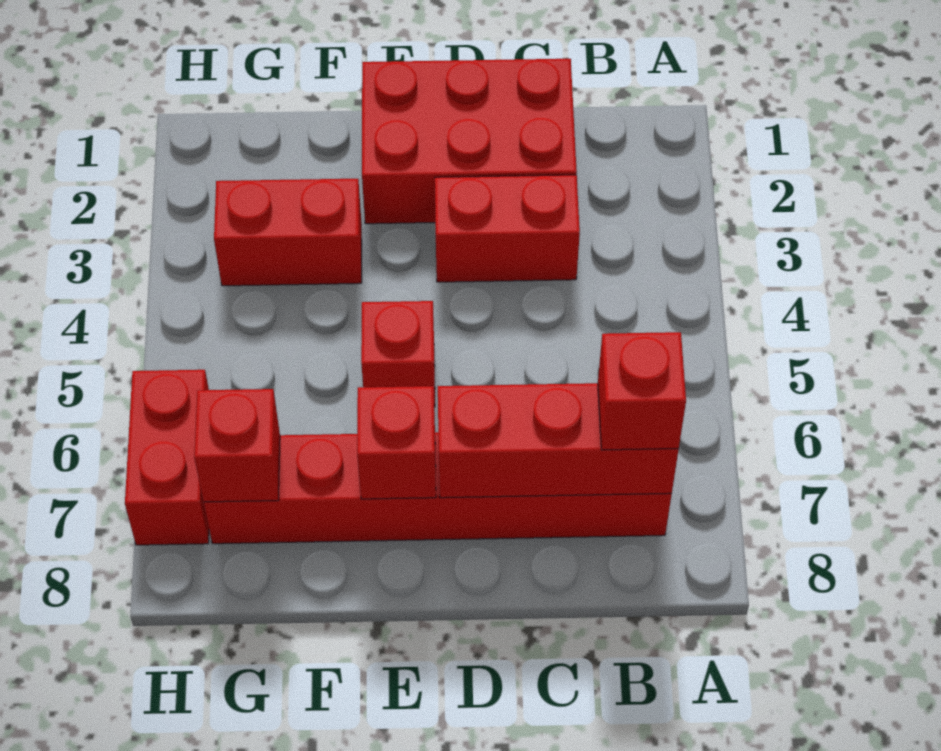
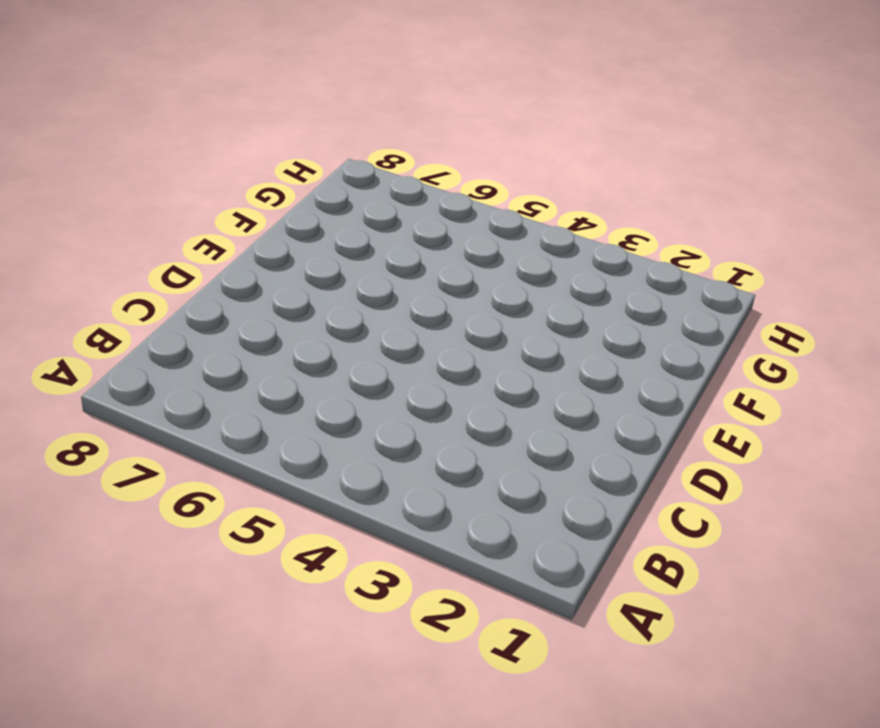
none -> red brick B7:G7 level 1
none -> red brick C1:E2 level 1

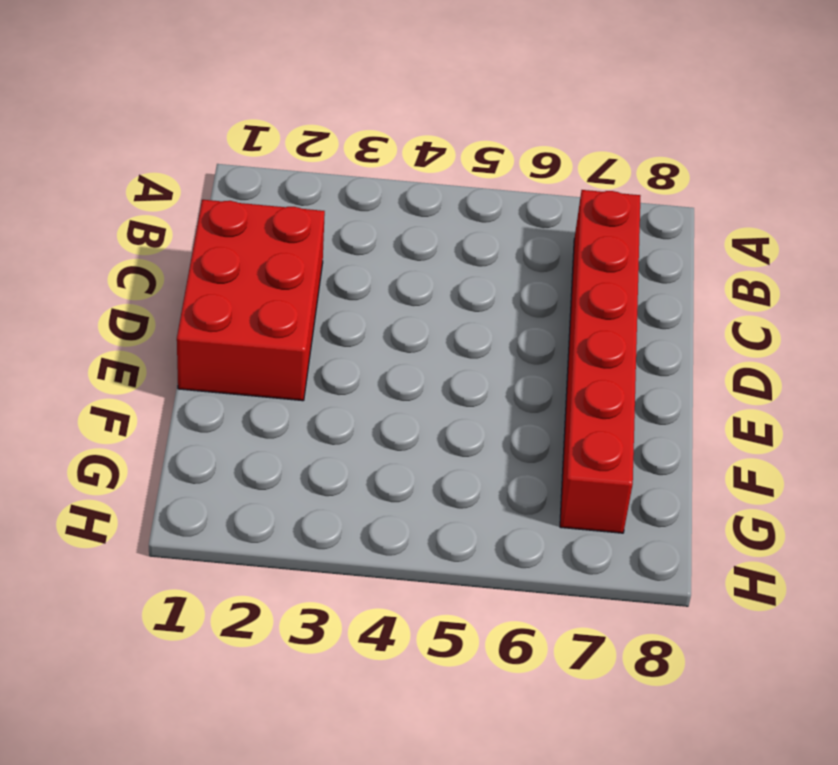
none -> red brick C3:D3 level 1
none -> red brick E5 level 1

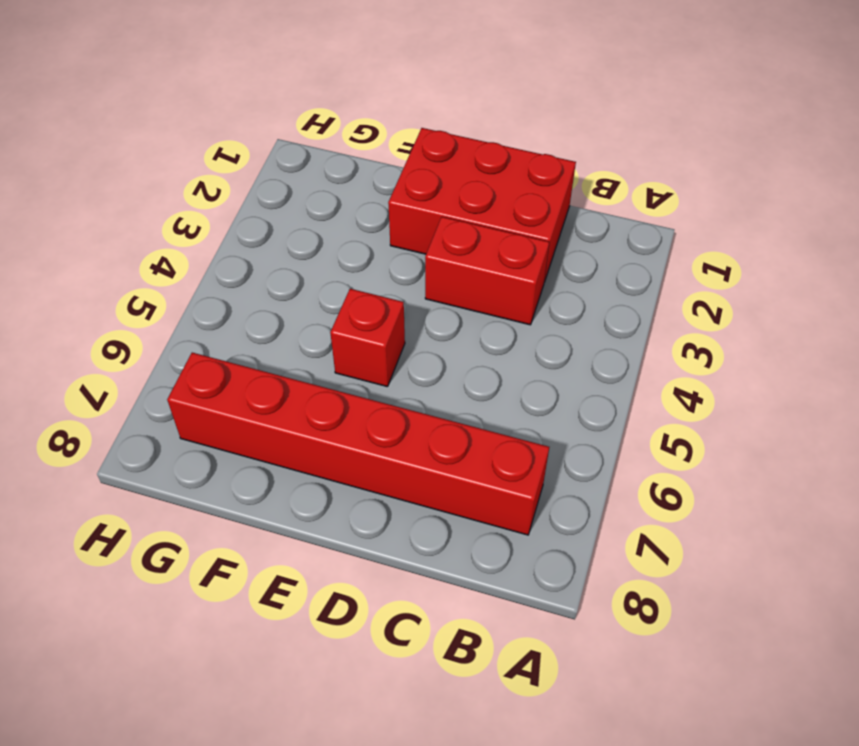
none -> red brick F3:G3 level 1
none -> red brick H6:H7 level 1

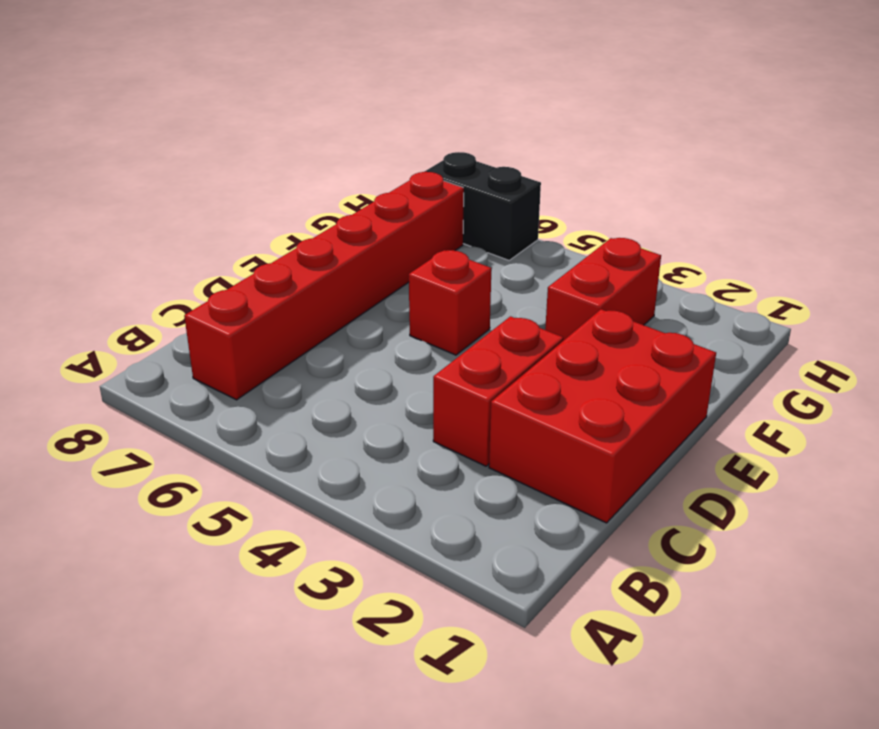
black brick H6:H7 level 1 -> red brick H6:H7 level 1
none -> red brick B7:D7 level 2
none -> red brick E7 level 2

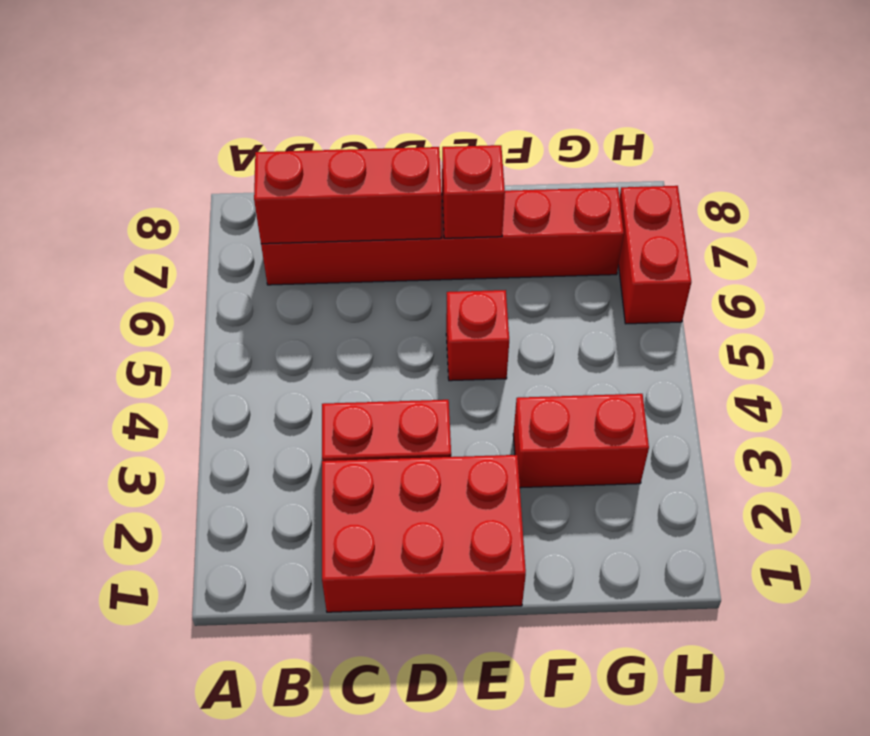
none -> red brick G7 level 2
none -> red brick B7 level 3

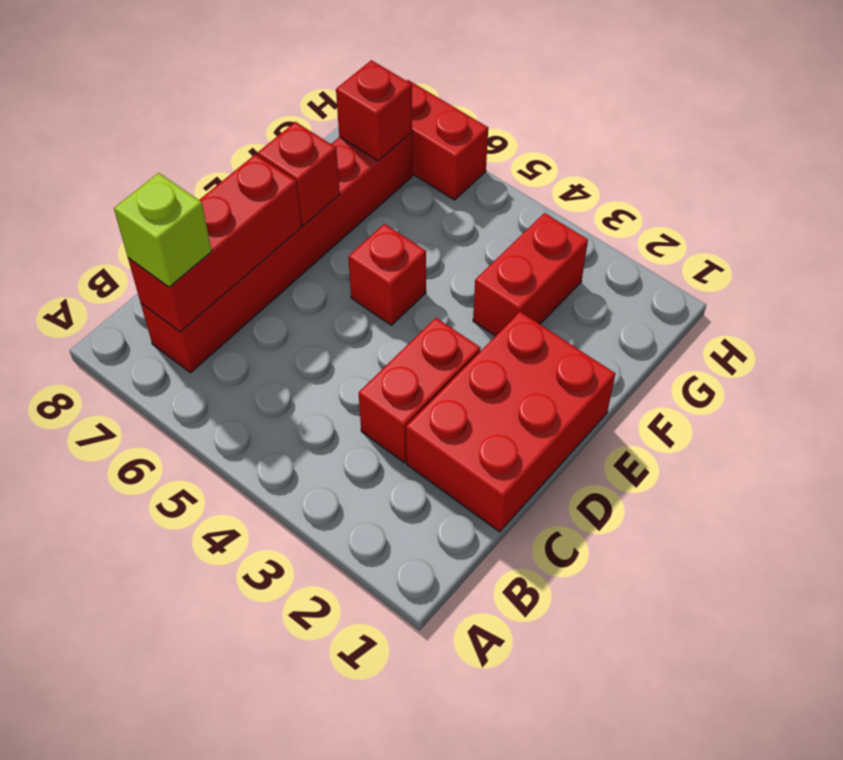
lime brick B7 level 3 -> red brick B7 level 3

